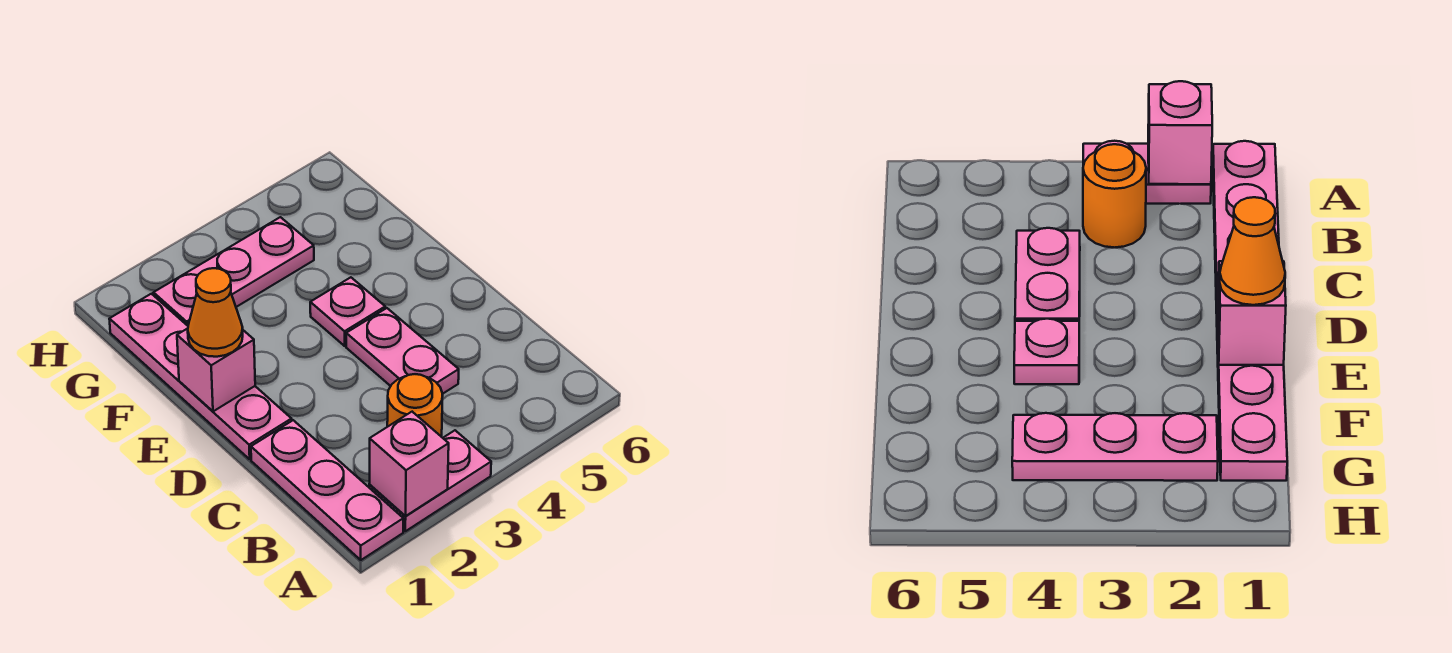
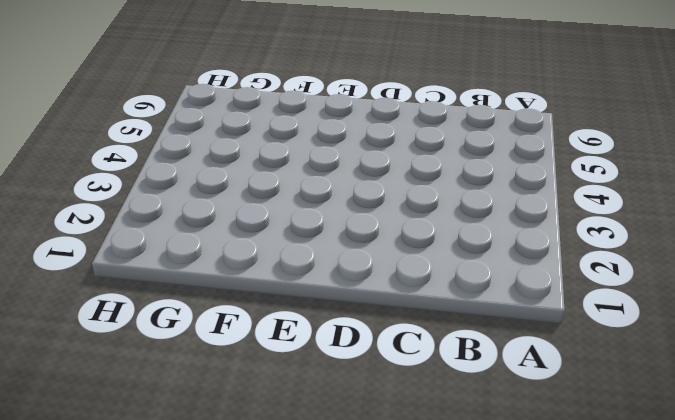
none -> pink plate A1:C1 level 1
none -> pink plate A2:A3 level 1

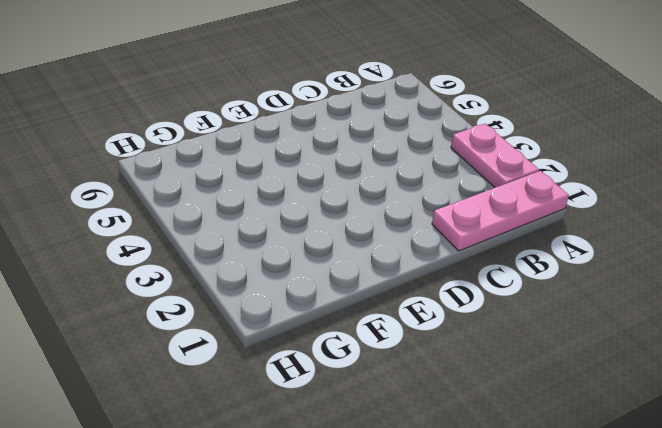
none -> orange round brick B3 level 1
none -> pink plate C4:D4 level 1

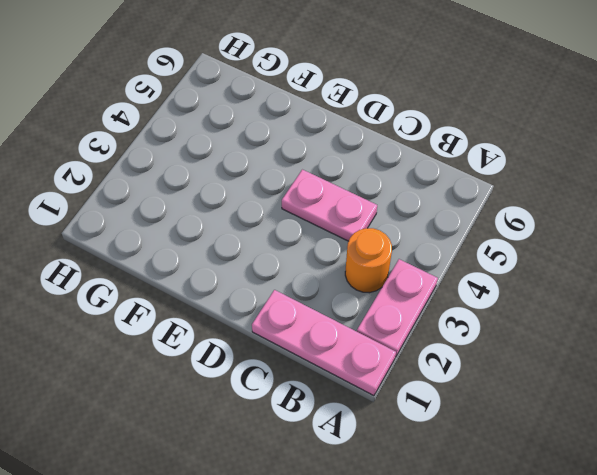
none -> pink plate D1:G1 level 1
none -> pink plate E4 level 1

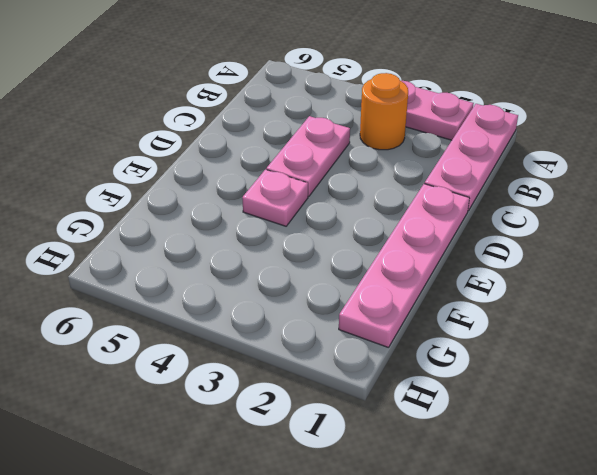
none -> pink plate G2:G4 level 1
none -> pink brick A2 level 2

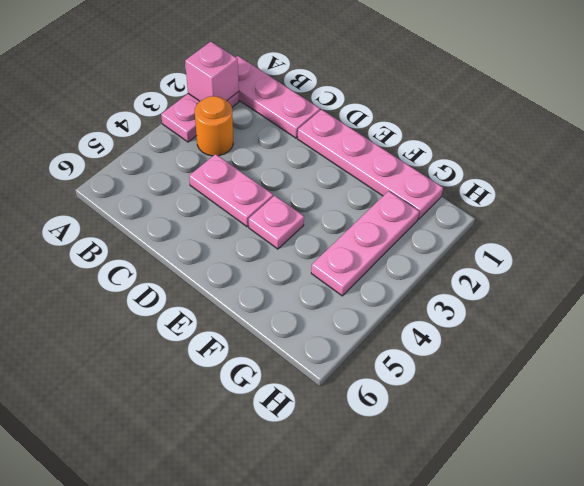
none -> pink brick E1 level 2
none -> orange cone E1 level 3

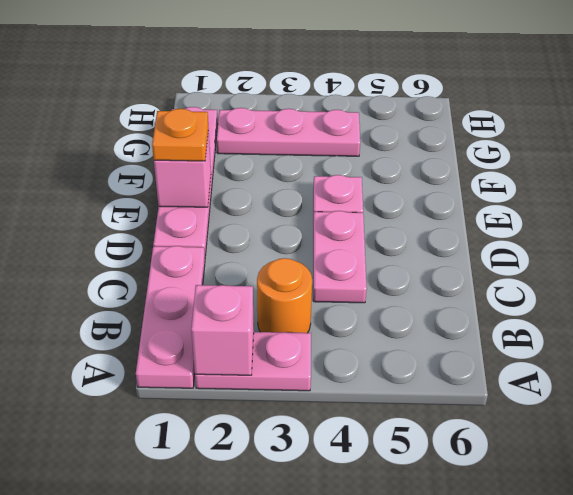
orange plate E1 level 3 -> orange cone E1 level 3

